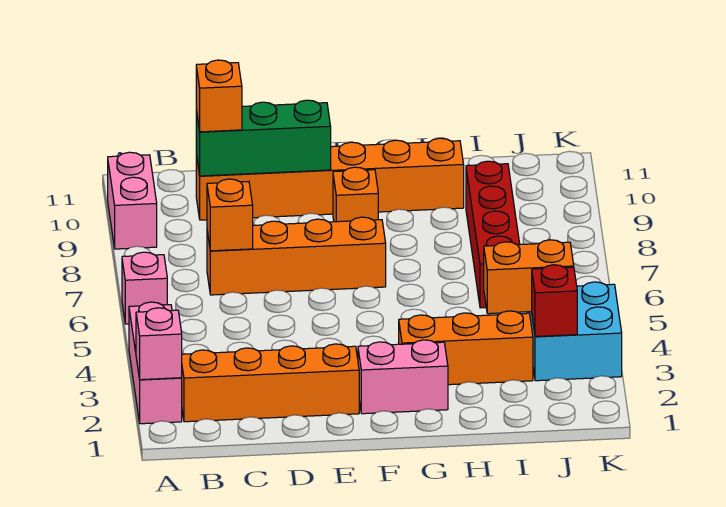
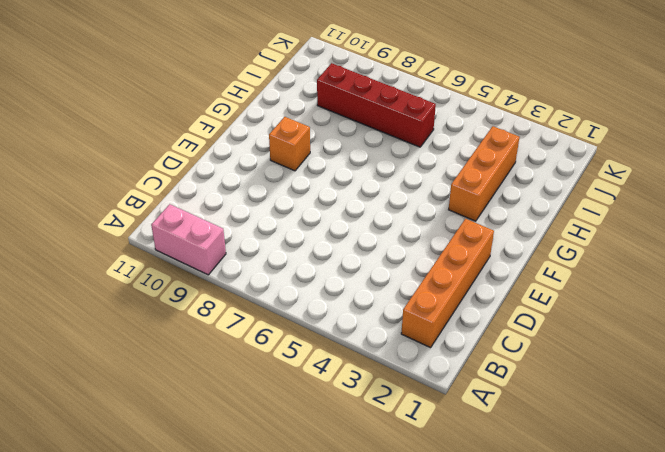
none -> pink brick A2:A4 level 1
none -> pink brick A6 level 1
none -> orange brick C7:F7 level 1

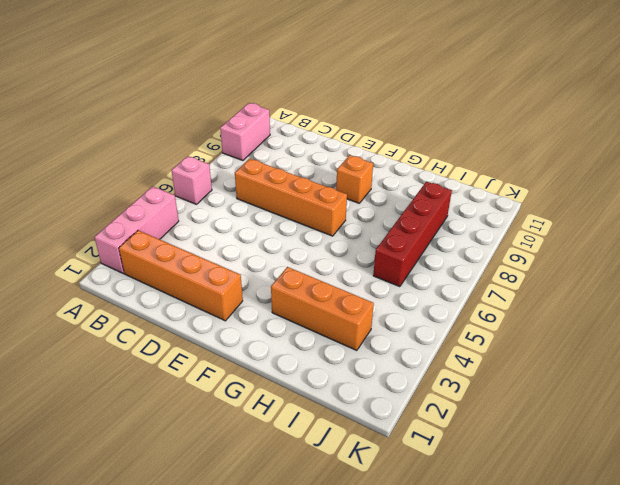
none -> orange brick C10:H10 level 1
none -> pink brick F2:G2 level 1
none -> cyan brick J3:K4 level 1

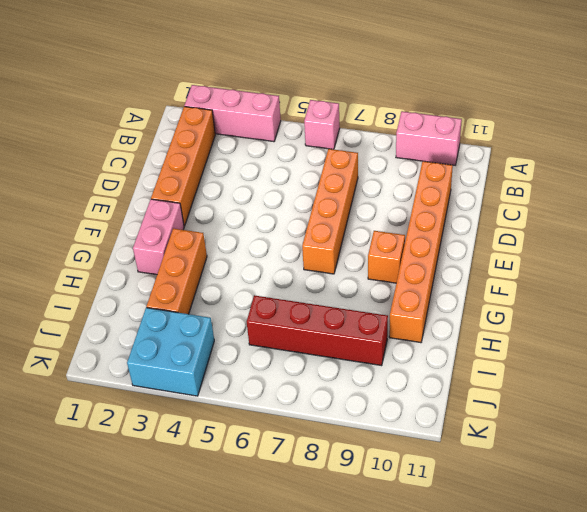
none -> pink brick A2 level 2
none -> orange brick C7 level 2
none -> green brick C10:E10 level 2

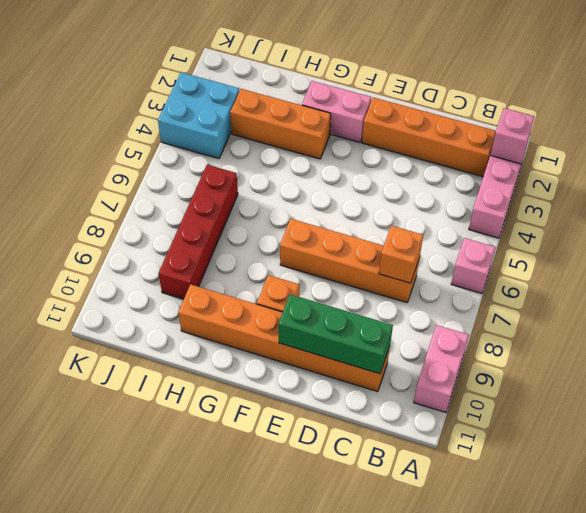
none -> orange brick I4:J4 level 2
none -> red brick J3 level 2
none -> orange brick C10 level 3

